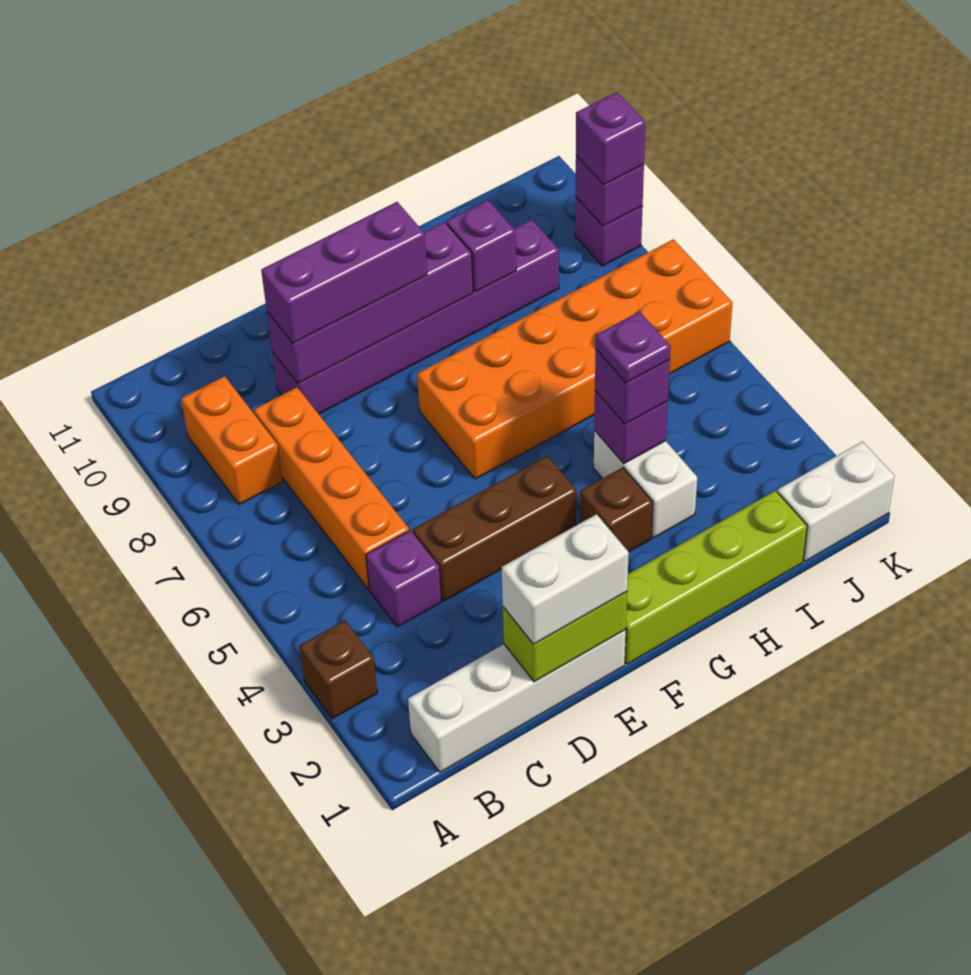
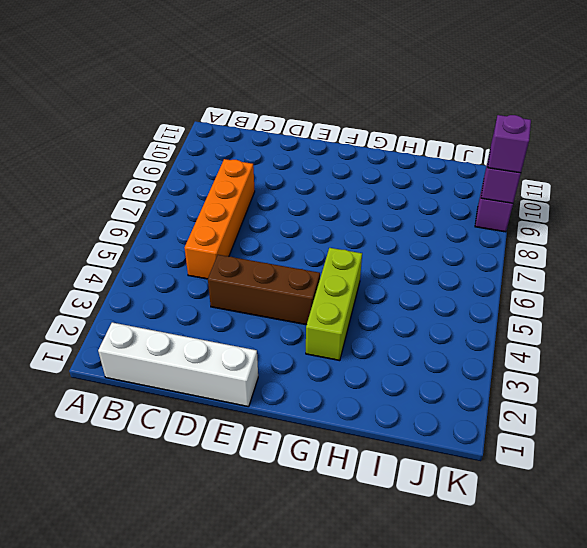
lime brick G3:G5 level 1 -> brown brick G3 level 1
none -> brown brick A3 level 1
none -> orange brick B8:B9 level 1
none -> purple brick C4 level 1

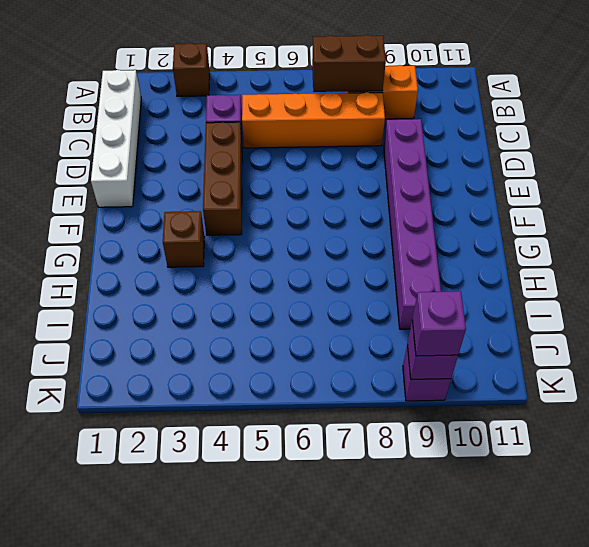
brown brick B7:B8 level 2 -> none
none -> lime brick F1:I1 level 1
none -> orange brick F6:K7 level 1
none -> white brick H3:H4 level 1

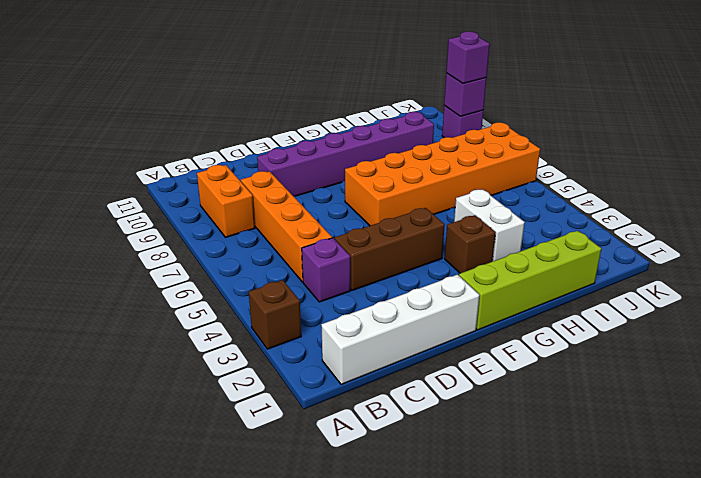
none -> white brick J1:K1 level 1
none -> lime brick D1:E1 level 2
none -> purple brick D9:G9 level 2

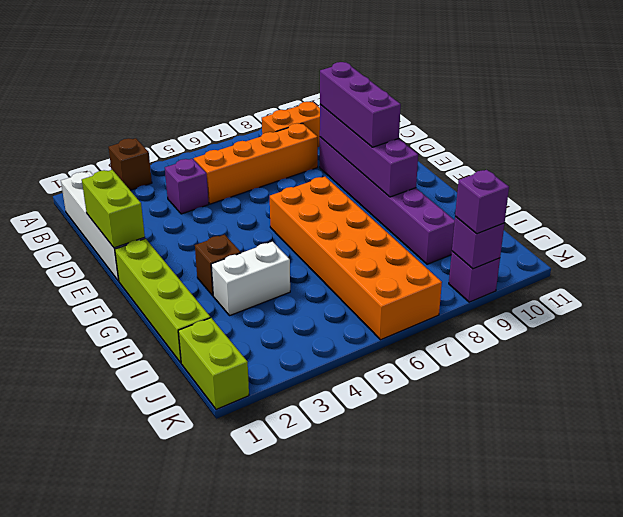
lime brick J1:K1 level 1 -> white brick J1:K1 level 1
none -> brown brick D4:F4 level 1
none -> purple brick H4 level 2
none -> purple brick H9 level 2

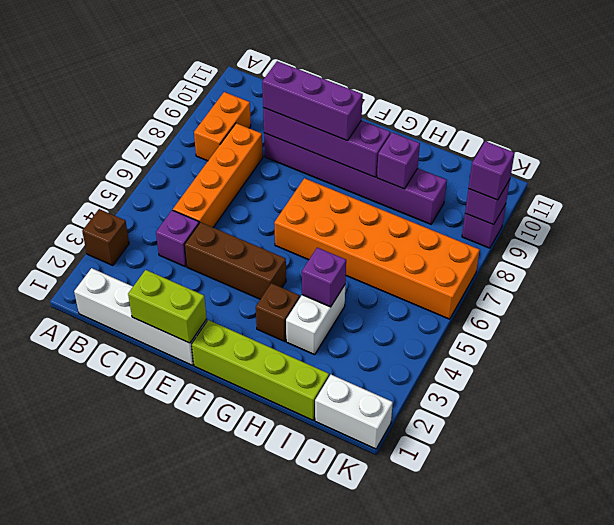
none -> white brick D1:E1 level 3
none -> purple brick H4 level 3
none -> purple plate H4 level 4

